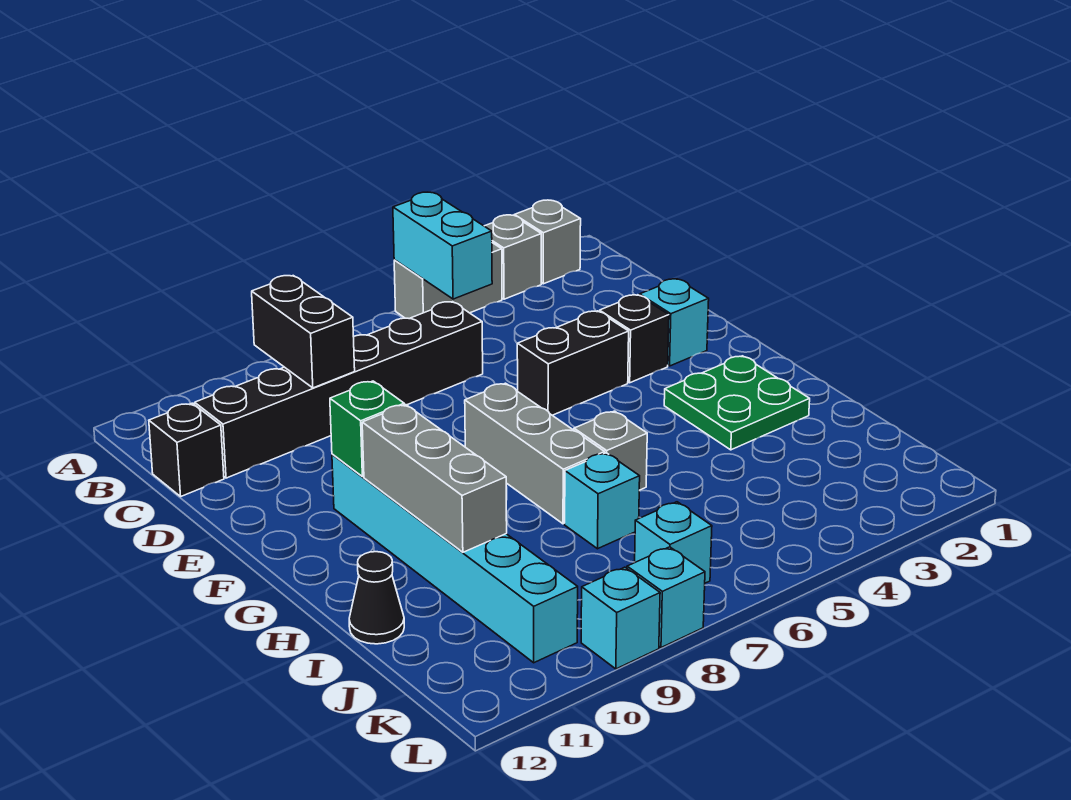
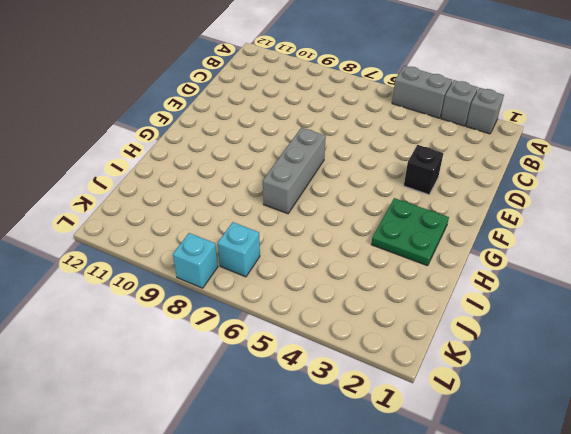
none -> black brick C6:C11 level 1
none -> black brick C12 level 1
none -> cyan brick E2 level 1

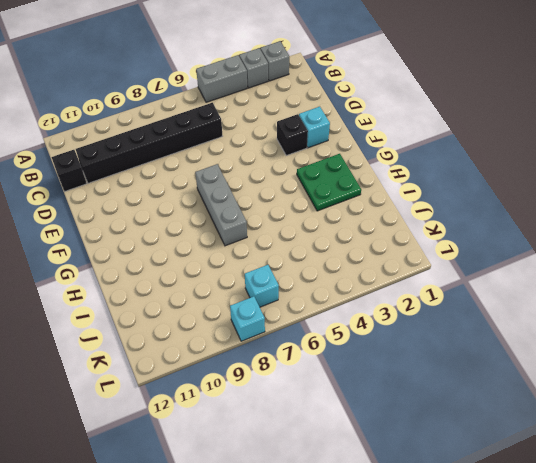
none -> black brick E4:E5 level 1
none -> cyan brick F10:K10 level 1
none -> grey brick H6 level 1

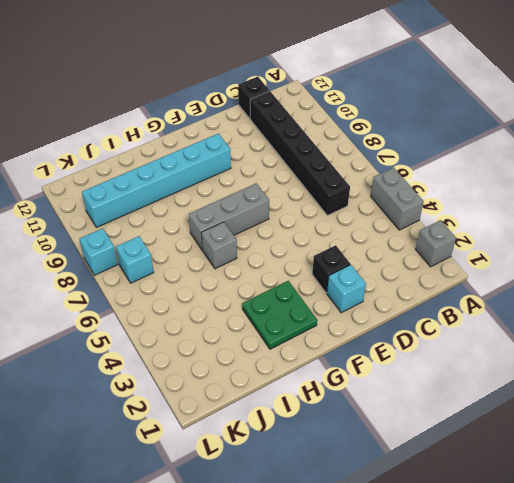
none -> grey brick A3 level 1
none -> black brick E4:E5 level 1
none -> cyan brick I7 level 1

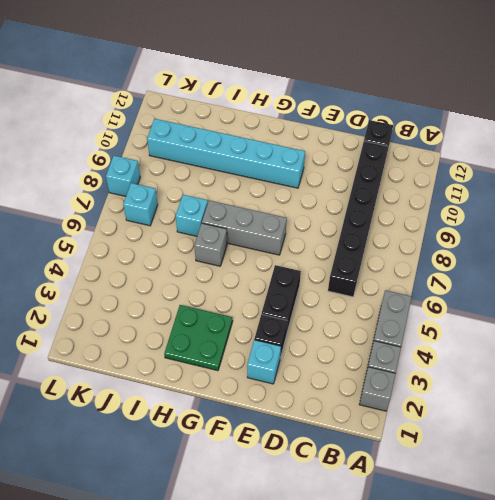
none -> black cone I12 level 1
none -> cyan brick L9 level 1
none -> cyan brick A5:B5 level 2

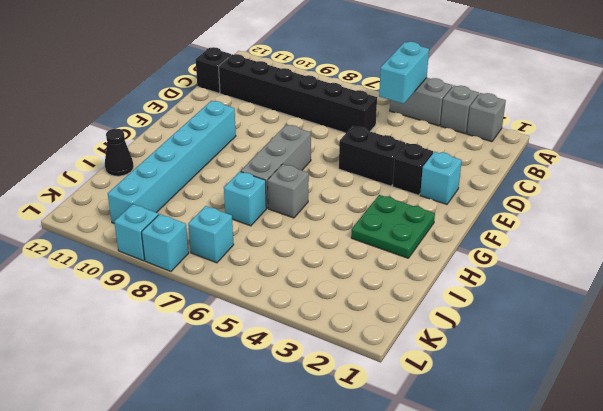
none -> black brick B9:C9 level 2
none -> green brick F10 level 2
none -> grey brick G10:I10 level 2

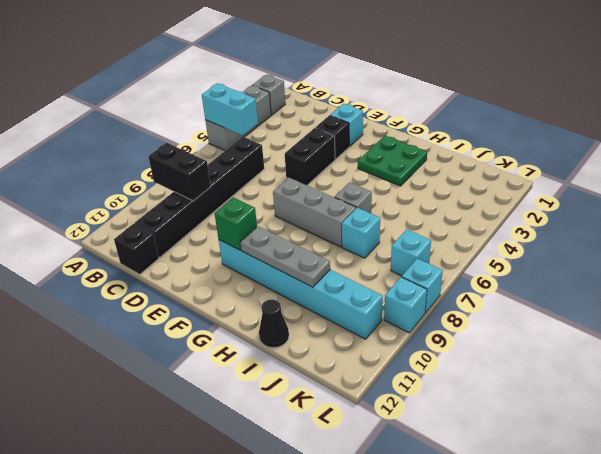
grey plate G10:I10 level 2 -> grey brick G10:I10 level 2

